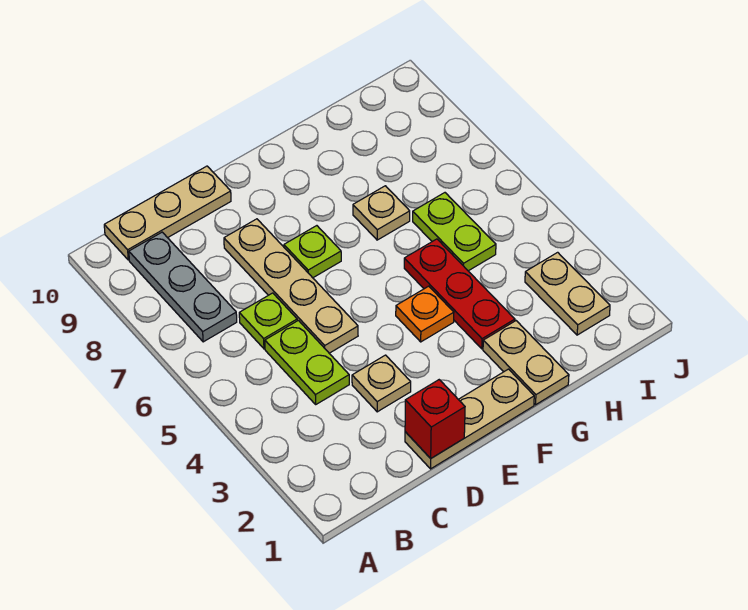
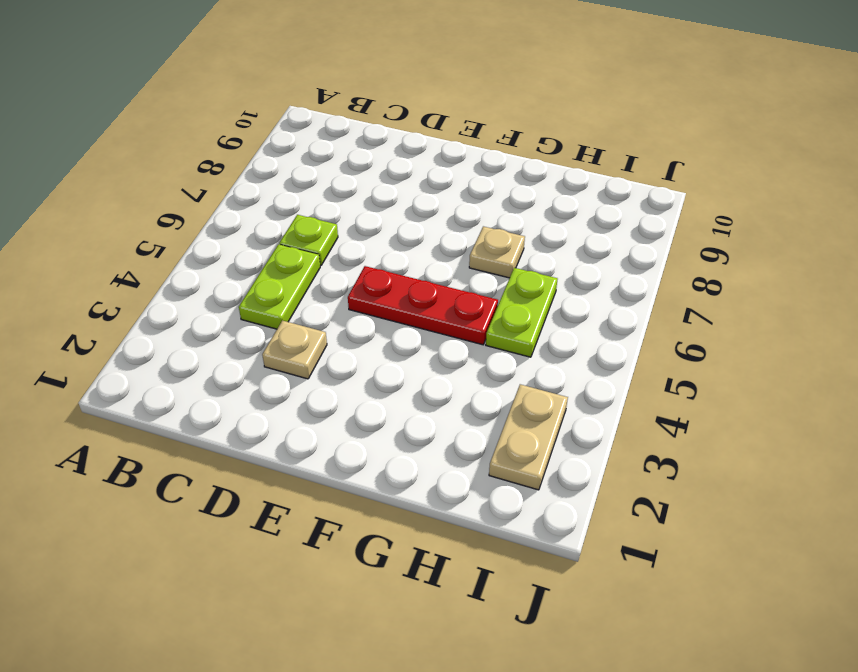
red plate E5:G5 level 1 -> red plate G3:G5 level 1
none -> grey plate B7:B9 level 1
none -> tan plate B10:D10 level 1
none -> tan plate D1:F1 level 1

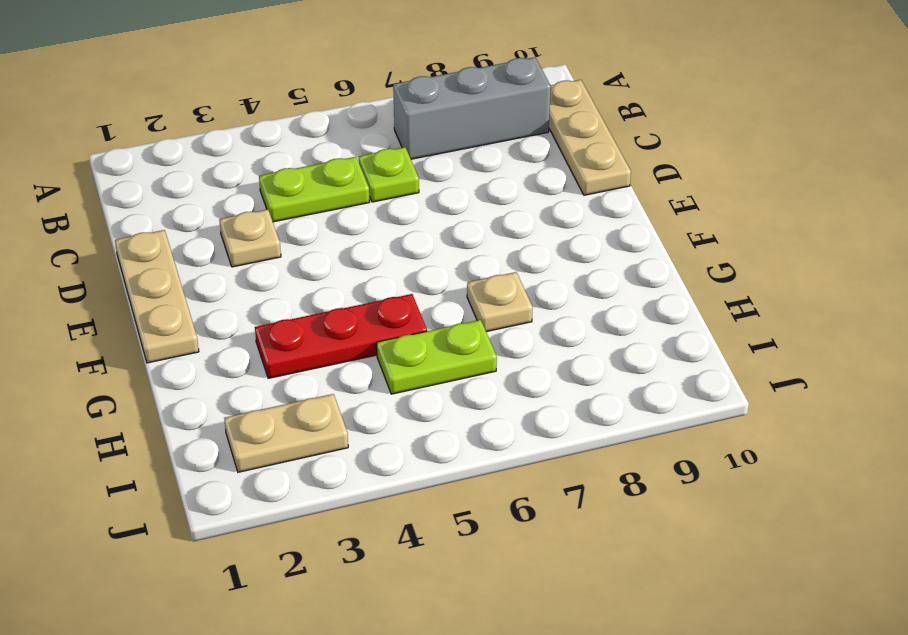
grey brick B7:B9 level 1 -> grey plate B7:B9 level 1
none -> tan plate D5:D8 level 1
none -> lime plate E7 level 1
none -> orange plate F4 level 1

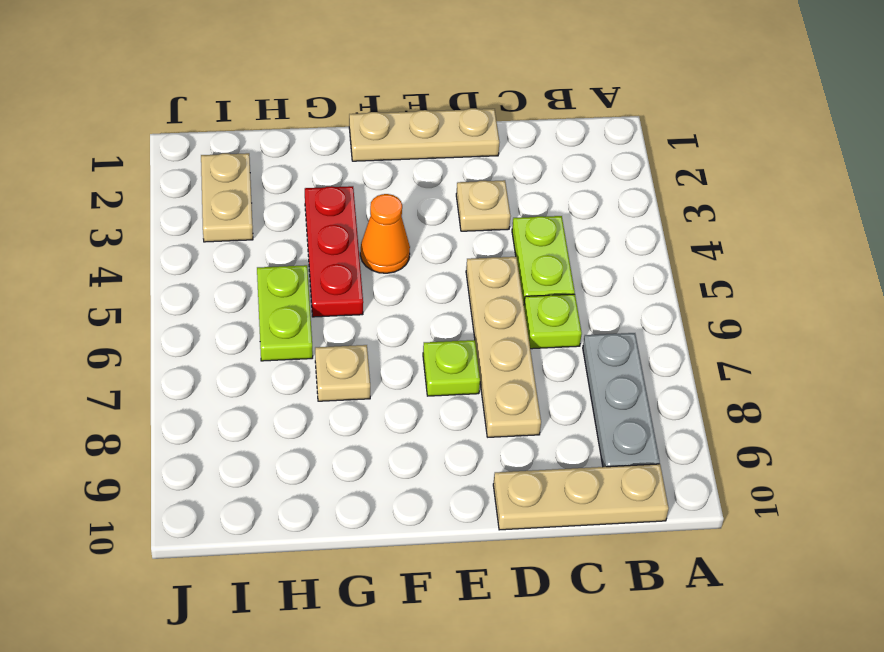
orange cone F4 level 1 -> orange plate F4 level 1
none -> tan plate G1:G2 level 1
none -> red brick D1 level 2

